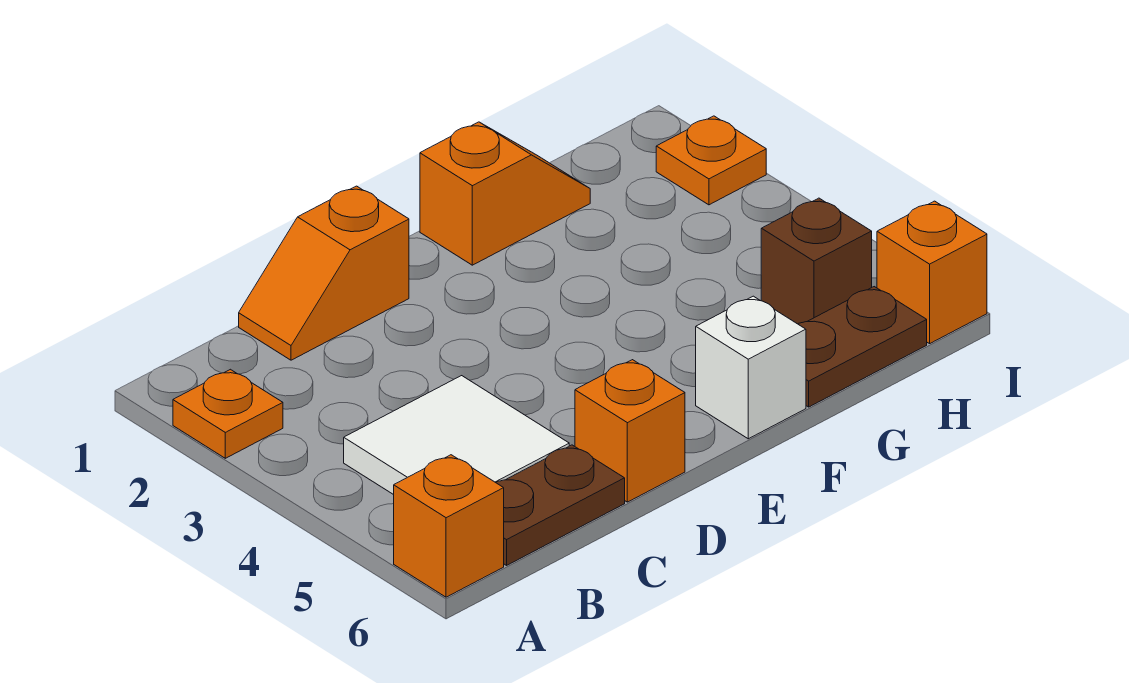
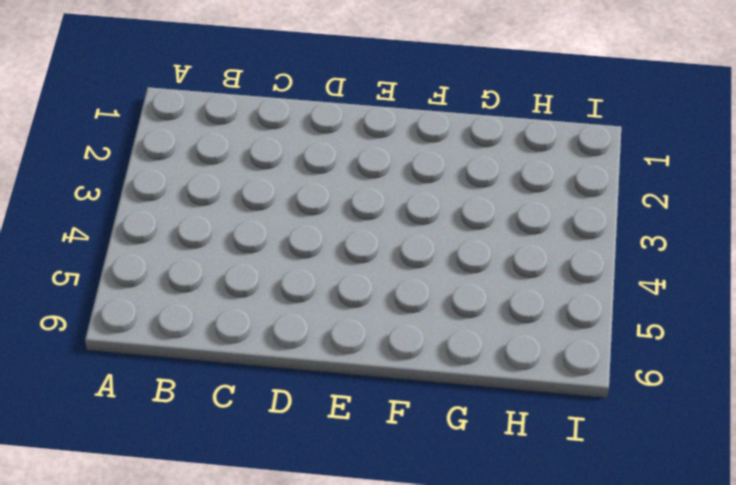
none -> orange plate A2 level 1
none -> orange brick A6 level 1
none -> white tile B4:C5 level 1

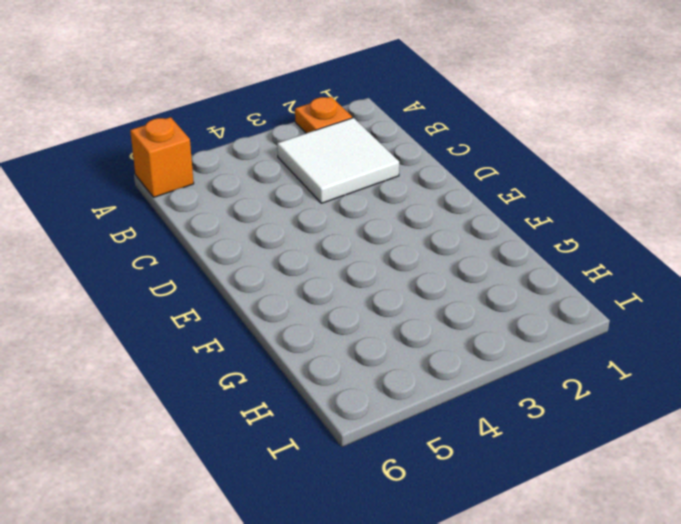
white tile B2:C3 level 1 -> white tile B4:C5 level 1
none -> brown plate B6:C6 level 1
none -> orange slope C1:D1 level 1 top D
none -> orange brick D6 level 1

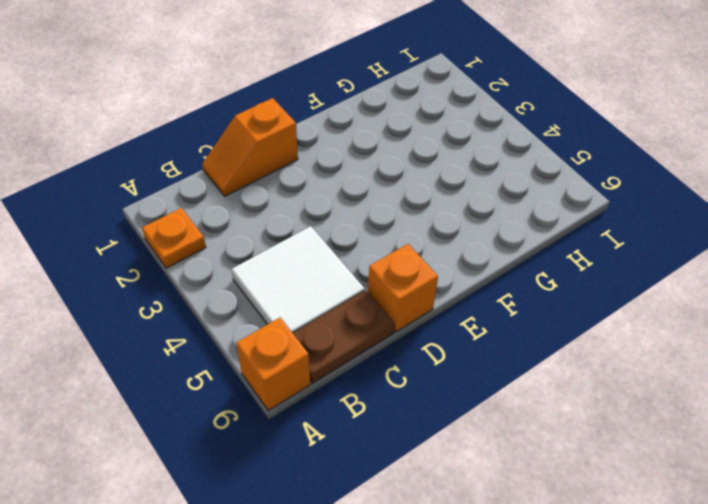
none -> orange slope F1:G1 level 1 top F
none -> white brick F6 level 1
none -> brown plate G6:H6 level 1

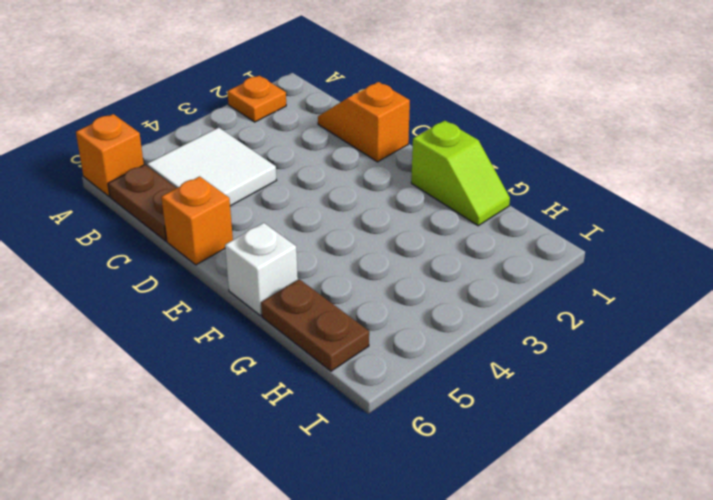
lime slope F1:G1 level 1 top F -> orange slope F1:G1 level 1 top F
none -> brown brick H5 level 1
none -> orange plate I2 level 1
none -> orange brick I6 level 1

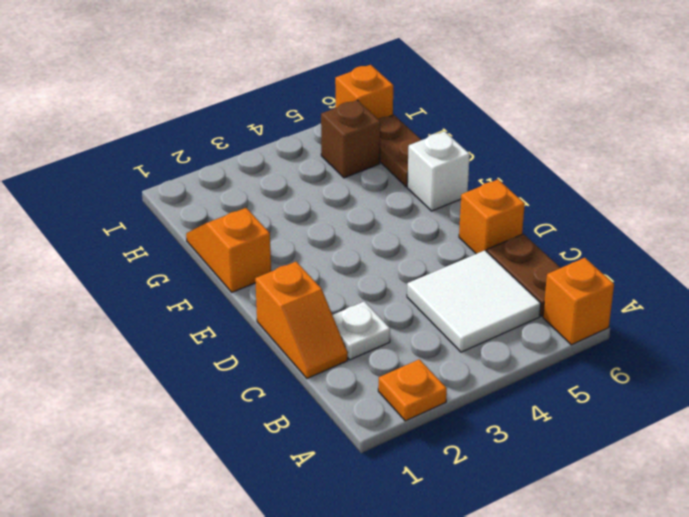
white plate C2 level 1 -> none
none -> orange plate I2 level 1

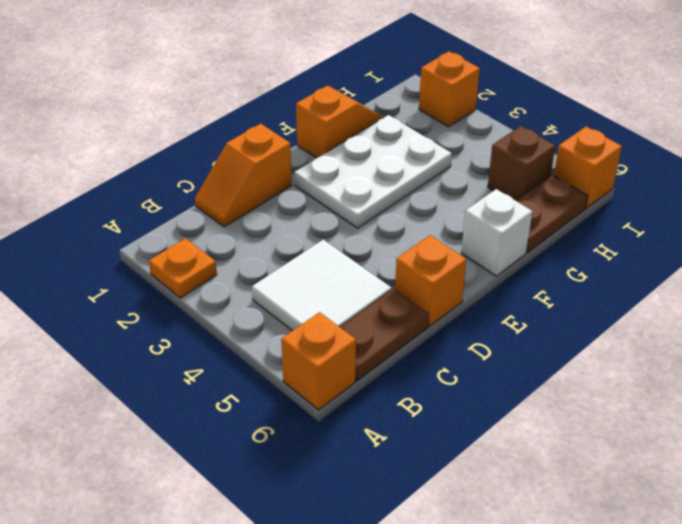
white plate E2:G3 level 1 -> none
orange brick I2 level 1 -> orange plate I2 level 1

